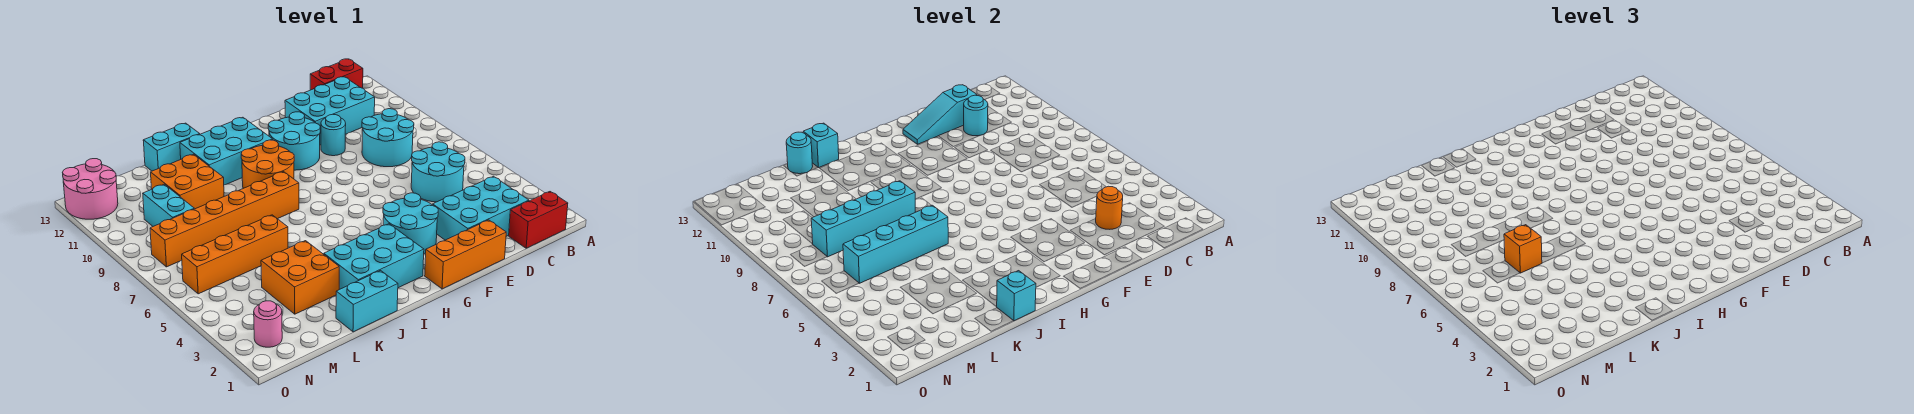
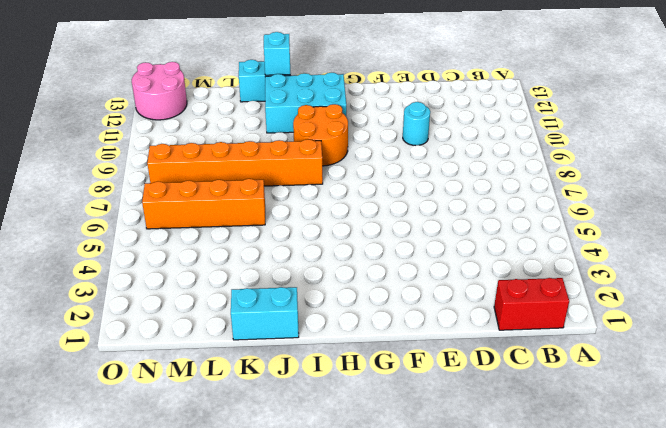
none -> red brick B13:C13 level 1
none -> cyan brick C2:E3 level 1
none -> cyan round brick C5:D6 level 1
none -> cyan round brick C8:D9 level 1

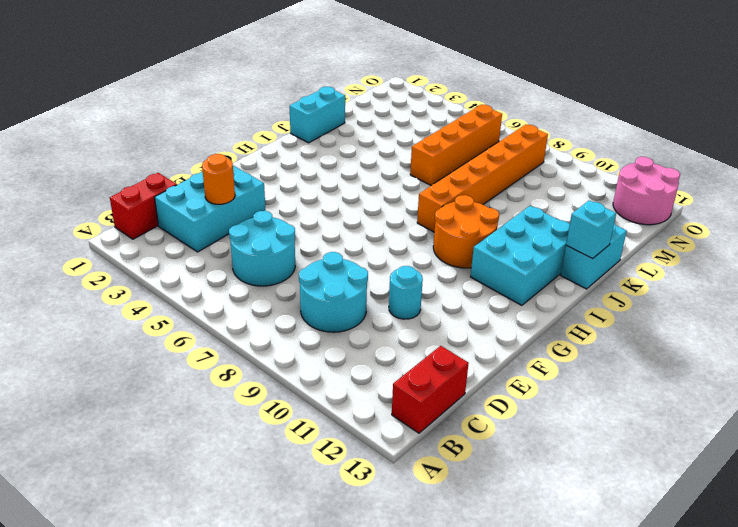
none -> cyan brick C11:E12 level 1
none -> orange brick E1:G1 level 1
none -> cyan round brick F3:G4 level 1
none -> cyan round brick F10:G11 level 1

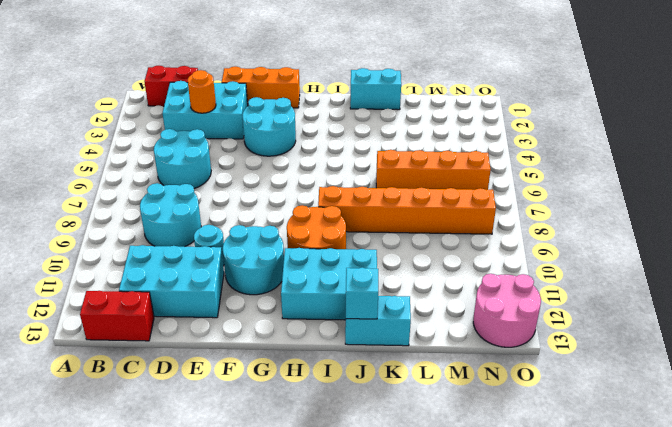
none -> cyan brick H2:J3 level 1
none -> orange brick K3:L4 level 1
none -> orange brick K10:L11 level 1
none -> cyan brick M9:M10 level 1

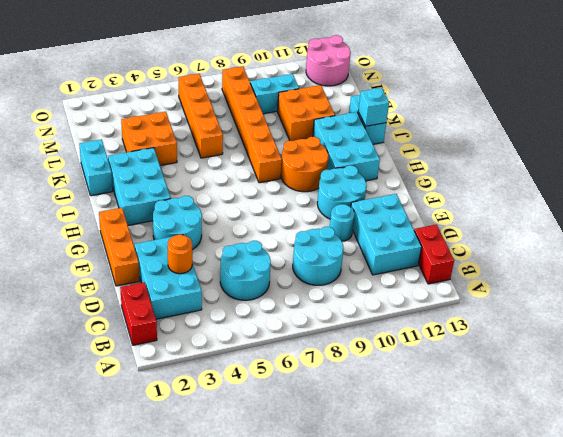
none -> pink round brick N2 level 1
none -> cyan round brick D11 level 2
none -> cyan slope D12:F12 level 2 top D
none -> cyan brick J1 level 2

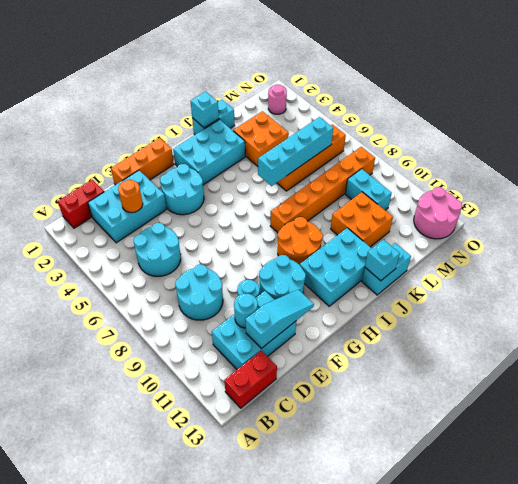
none -> cyan brick J8:M8 level 2
none -> cyan round brick K13 level 2
none -> orange brick L6 level 3

